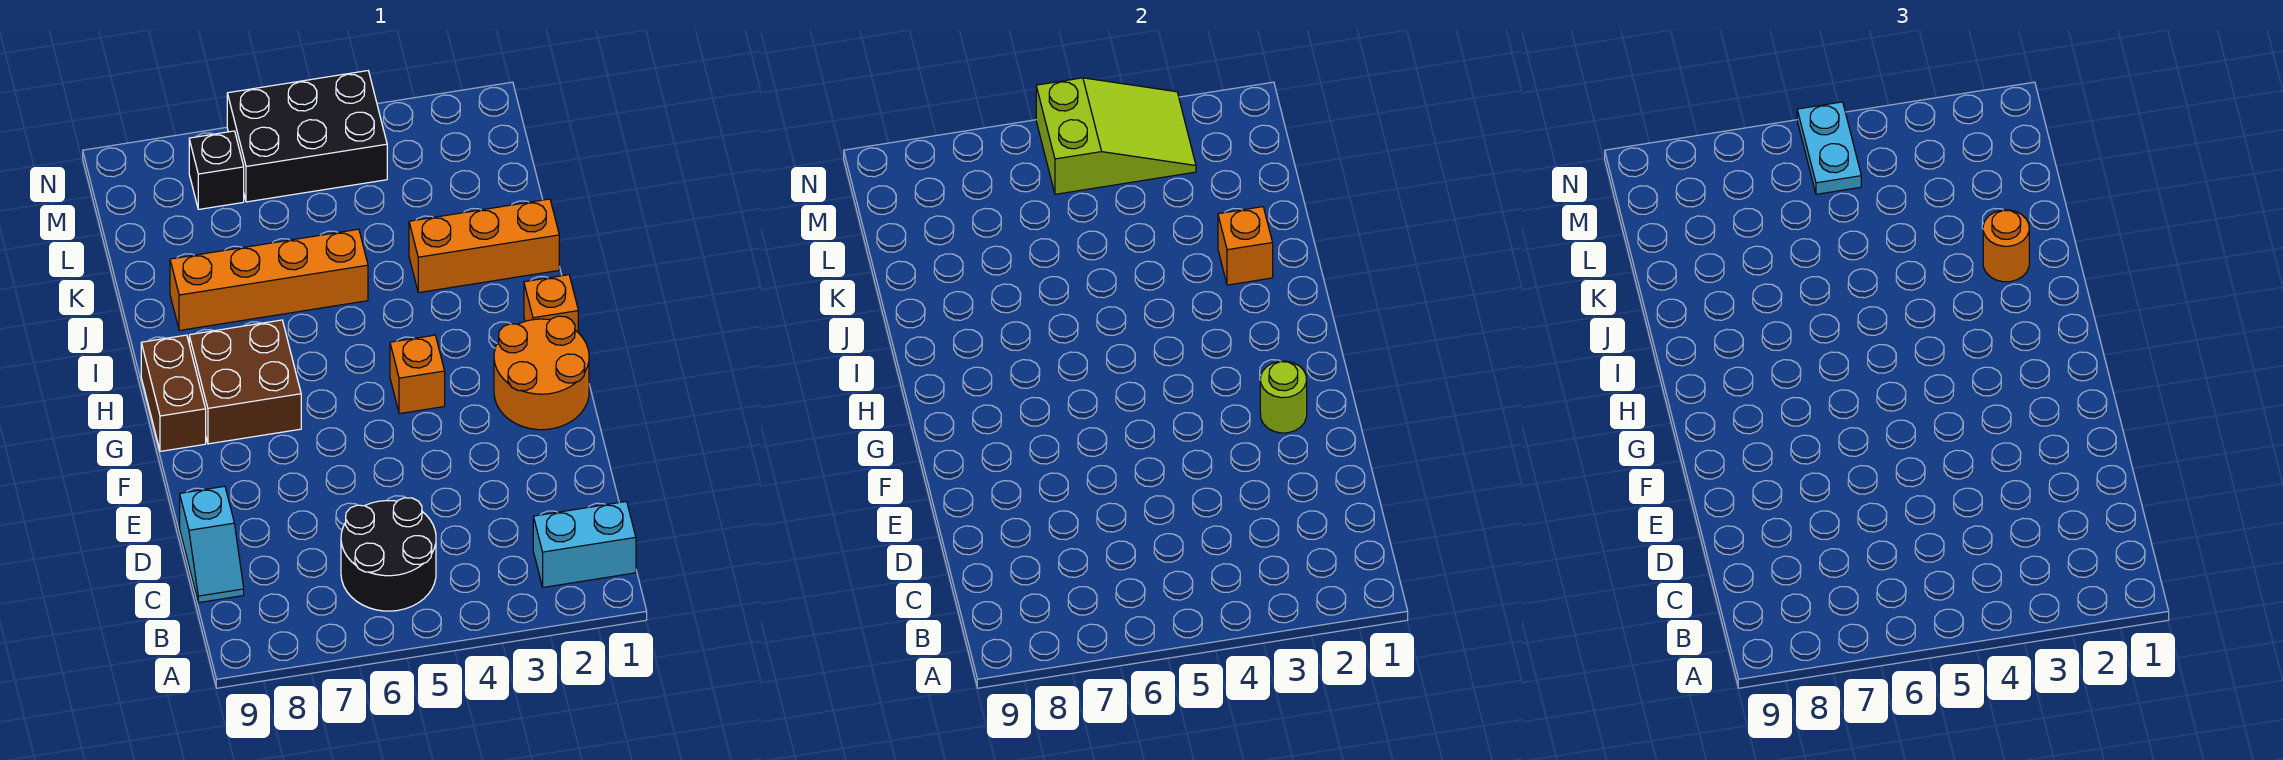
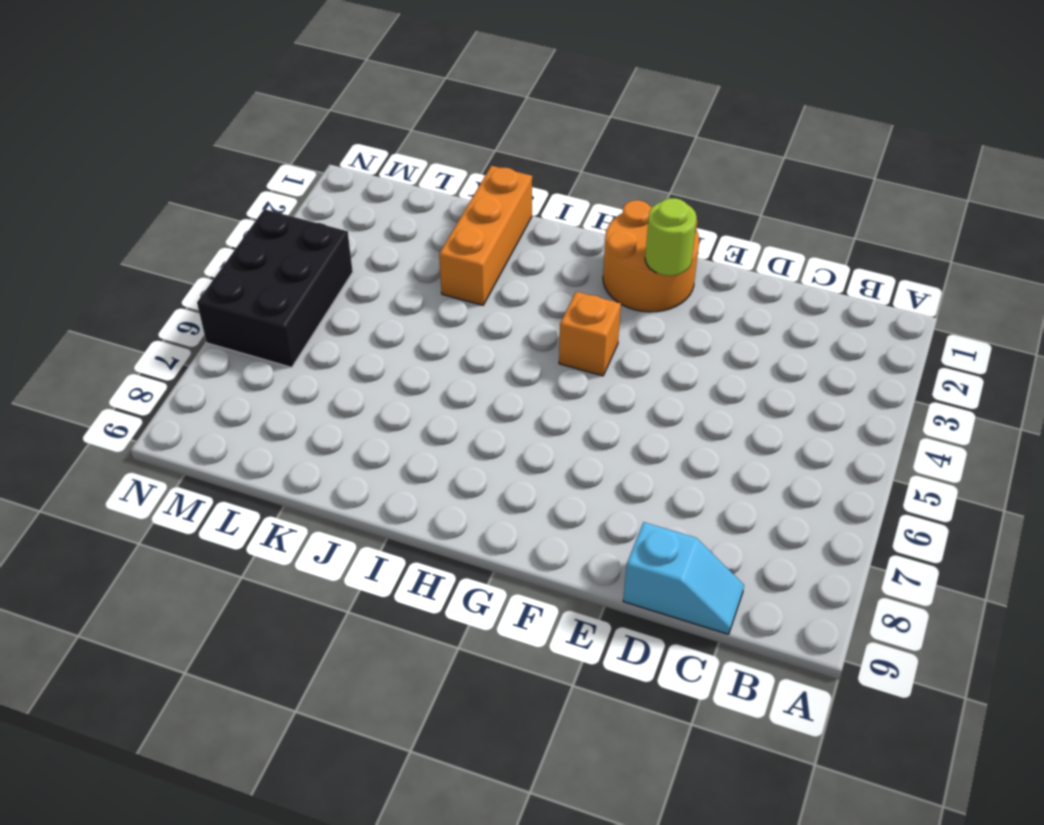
none -> cyan brick B1:B2 level 1
none -> black round brick B5:C6 level 1
none -> brown brick G7:H8 level 1

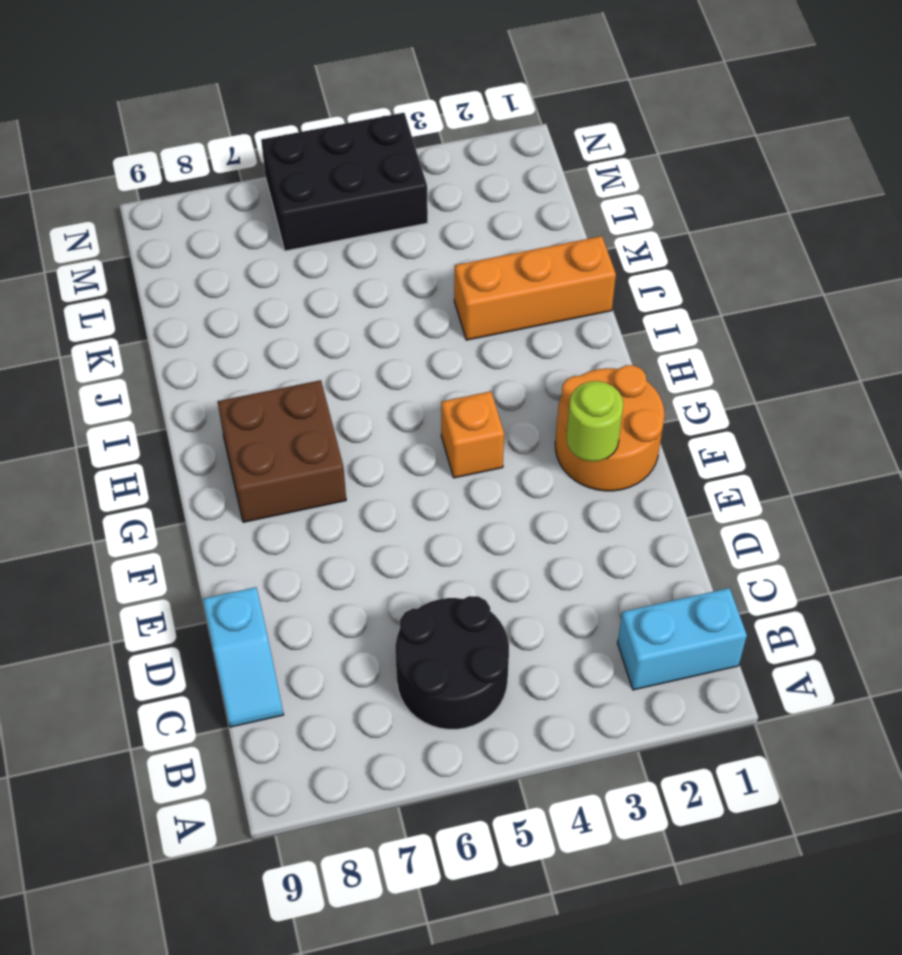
none -> brown brick G9:H9 level 1
none -> orange brick H1 level 1
none -> orange brick J5:J8 level 1

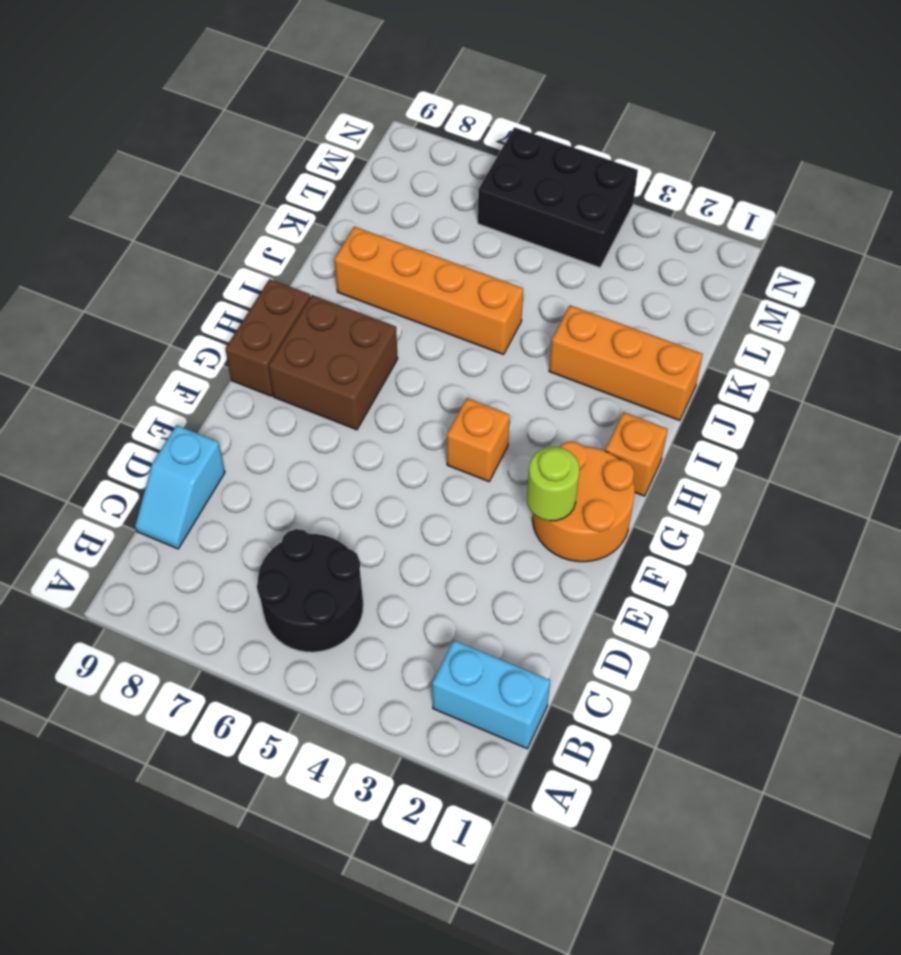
none -> black brick M7 level 1
none -> orange brick J2 level 2
none -> lime slope M3:N5 level 2 top 5

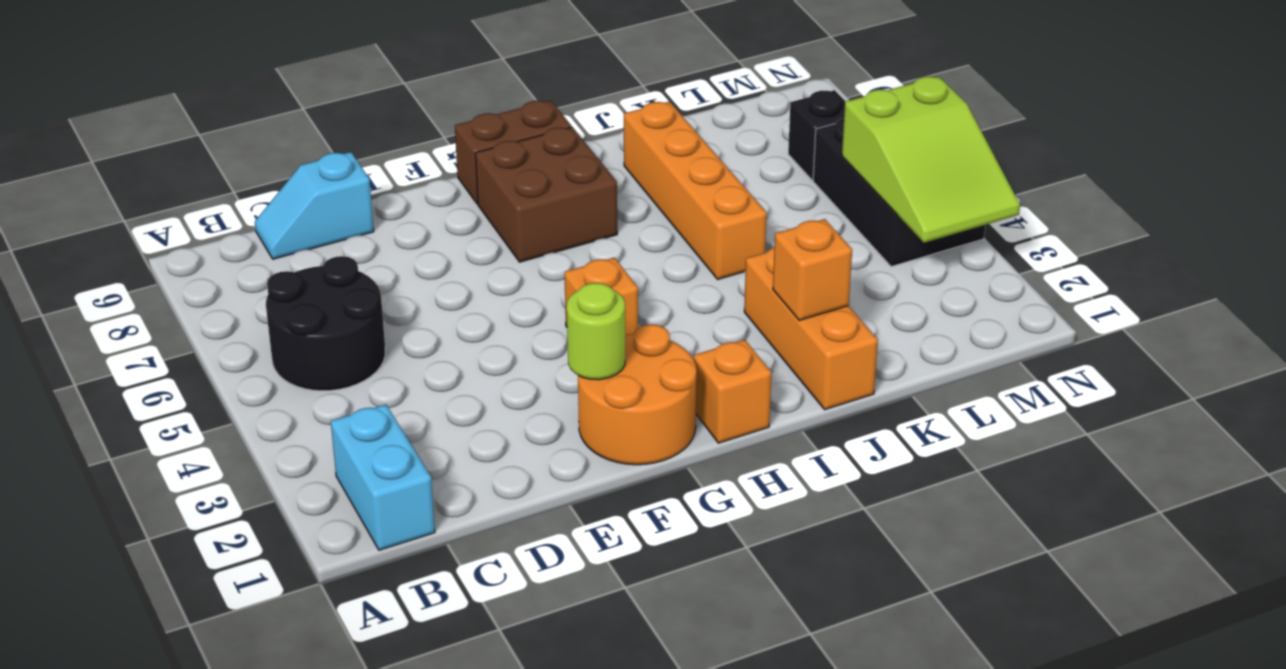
none -> orange round brick J2 level 3
none -> cyan plate M5:N5 level 3

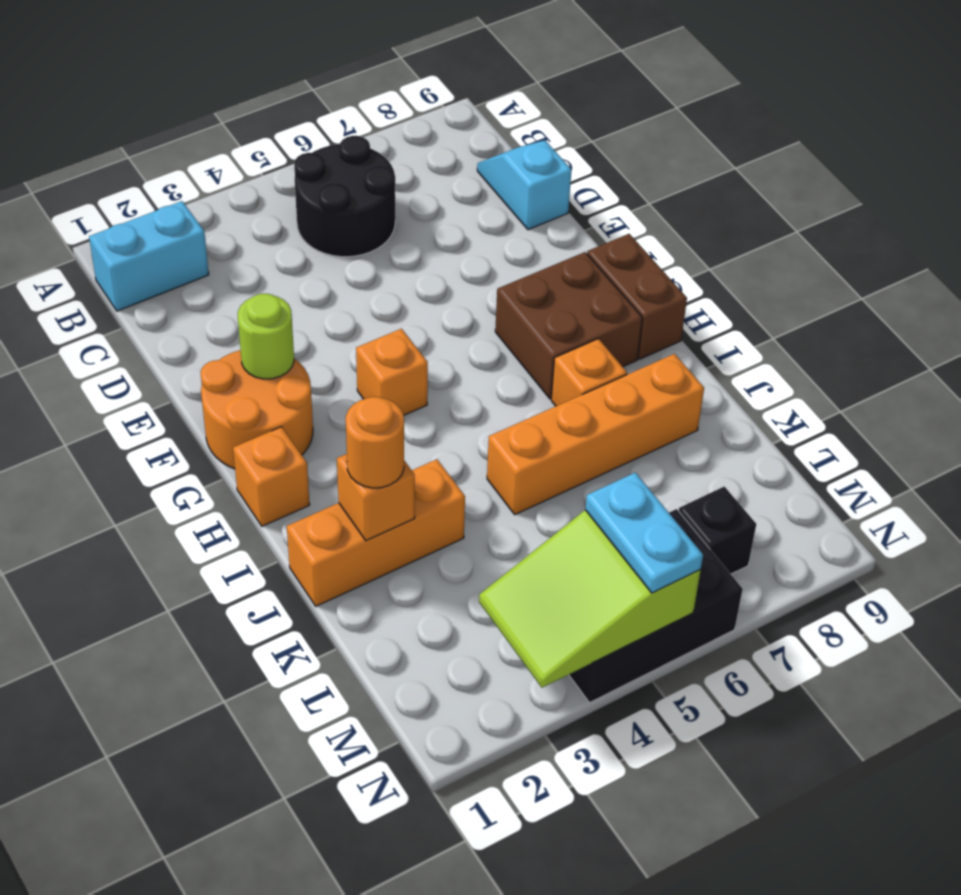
orange brick I7 level 1 -> none

